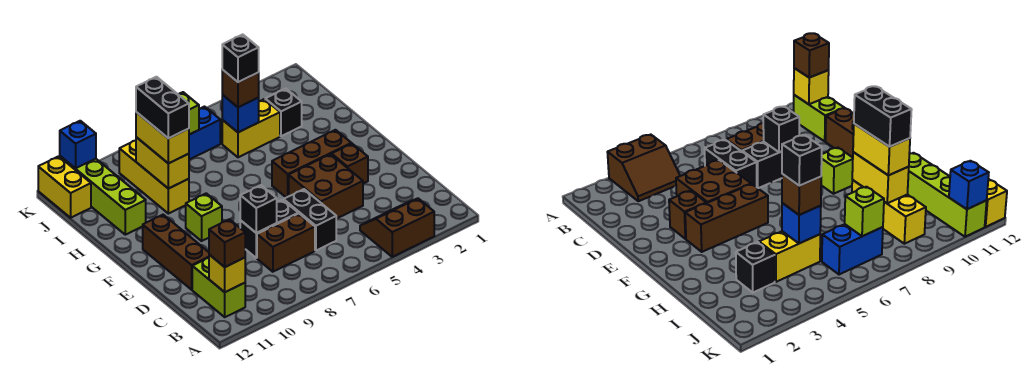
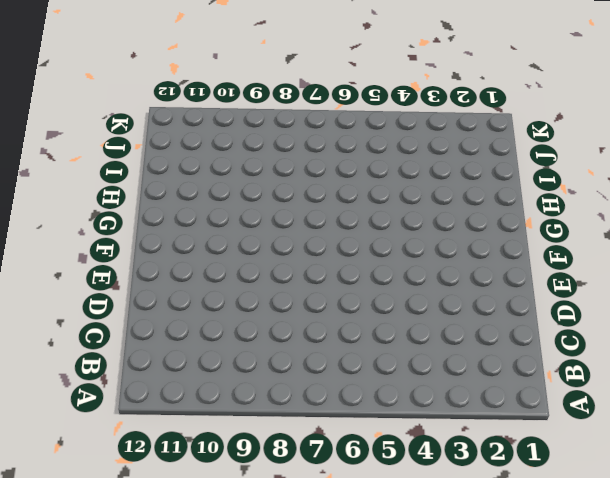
none -> brown slope A3:B4 level 1 top A
none -> lime brick B11:C11 level 1
none -> black brick C6:D6 level 1

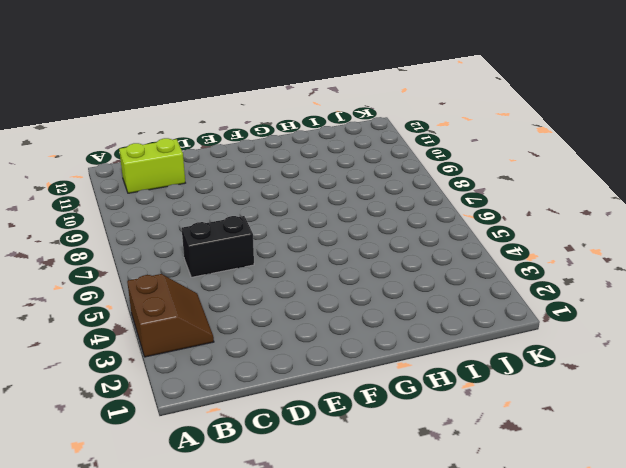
none -> brown brick C7:C8 level 1
none -> brown brick D4:E5 level 1
none -> black brick D7:D8 level 1

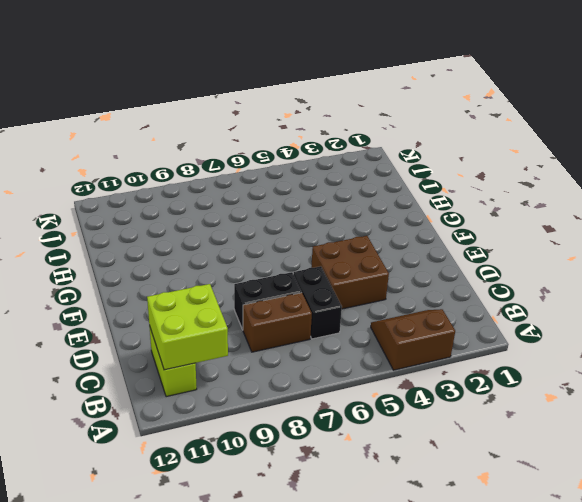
lime brick B10:C11 level 2 -> yellow brick B11 level 2
none -> brown brick D11:F11 level 1
none -> brown brick E3 level 1
none -> brown brick F3:F5 level 1

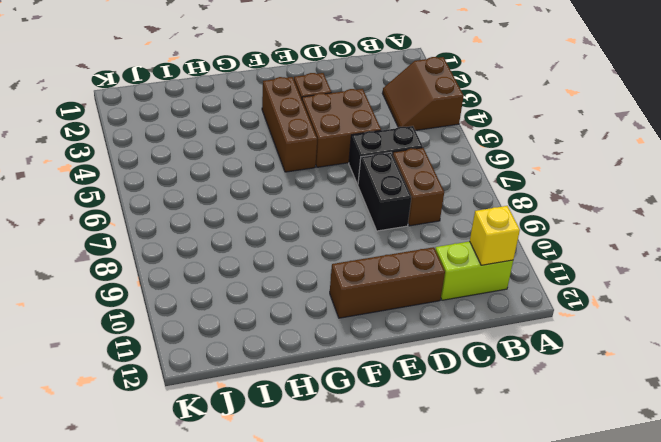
none -> lime brick F9 level 1
none -> yellow brick H9:J9 level 1
none -> lime brick H11:K11 level 1

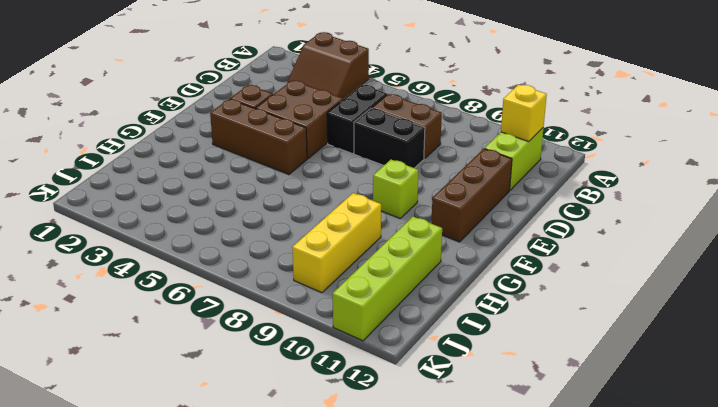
none -> black brick I3 level 1
none -> yellow brick I4:I5 level 1
none -> blue brick J6:J7 level 1

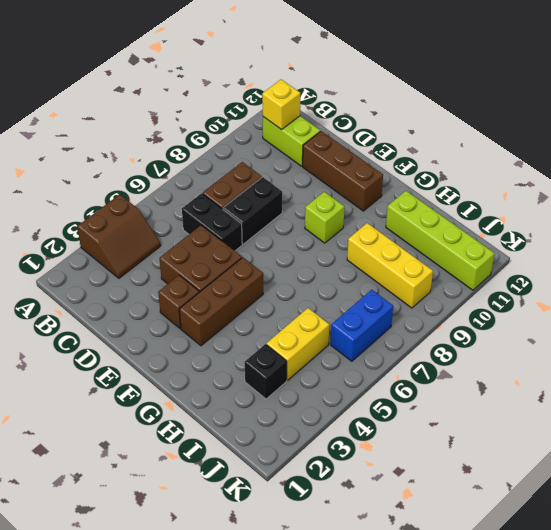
none -> yellow brick J12:K12 level 1
none -> black brick D8 level 2
none -> yellow brick H9:I9 level 2

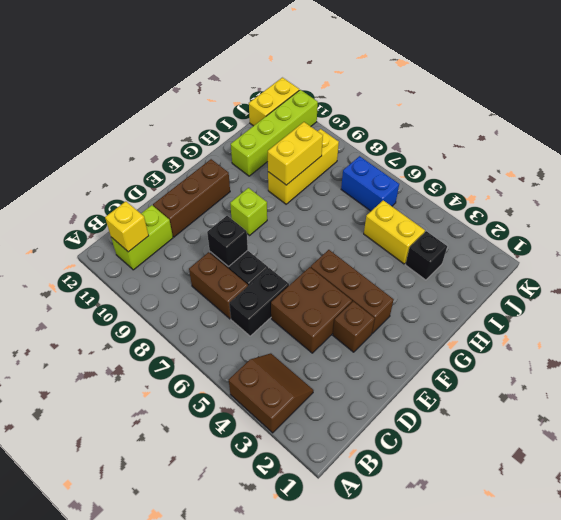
none -> blue brick I5 level 2
none -> lime brick J7 level 2
none -> blue brick K11 level 2

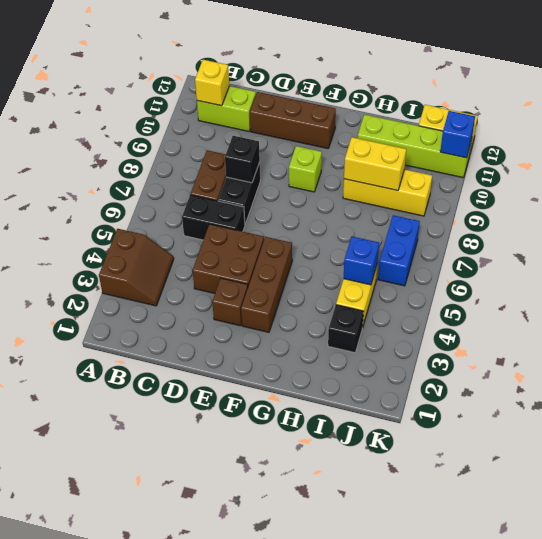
none -> lime brick J7 level 2
none -> brown brick B11 level 3
none -> yellow brick H9:I9 level 3

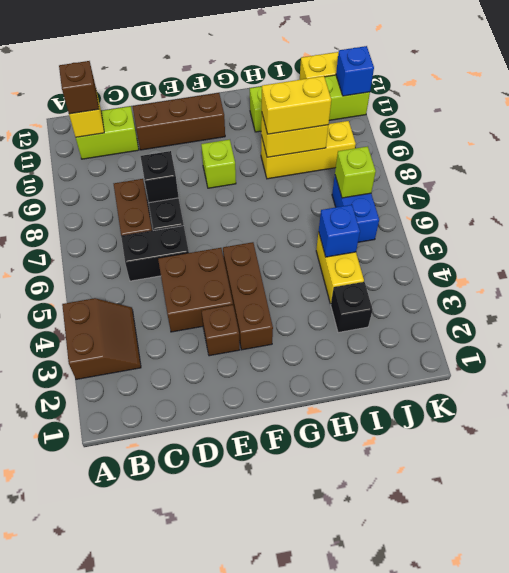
none -> brown brick I5 level 3
none -> black brick H9:I9 level 4
none -> black brick I5 level 4

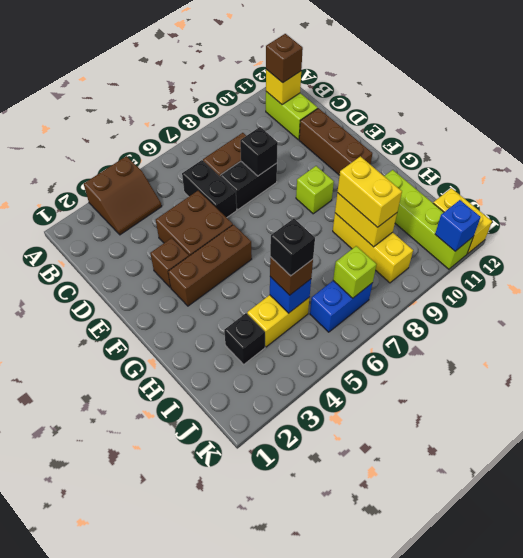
none -> black brick H9:I9 level 4

